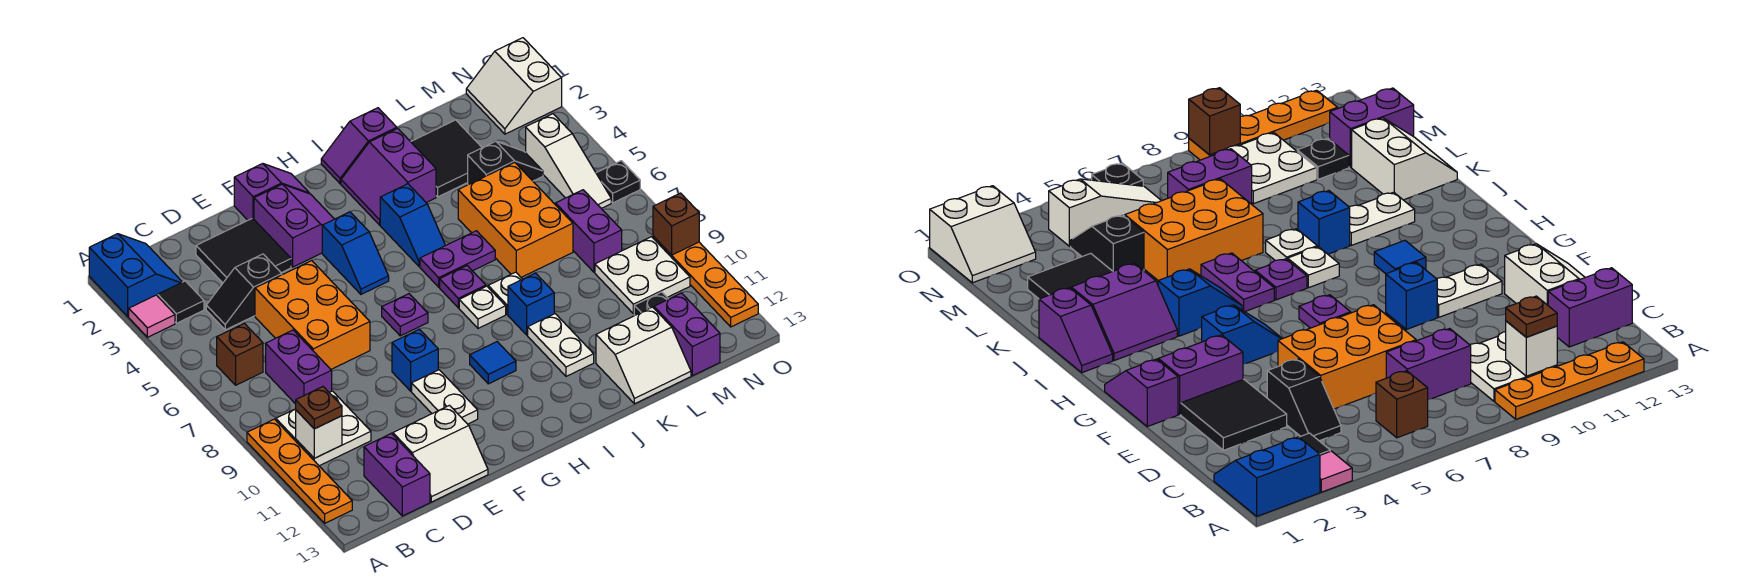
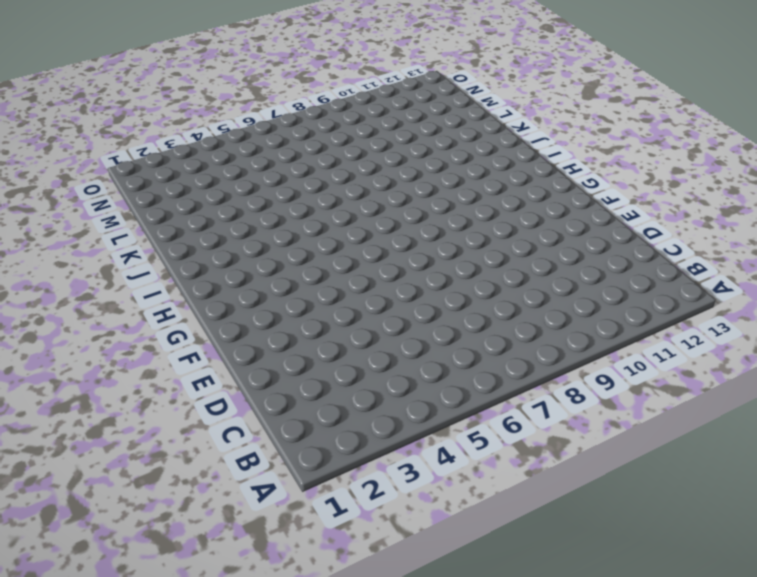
none -> blue slope A1:B2 level 1 top A
none -> pink tile A3 level 1
none -> orange plate A9:A12 level 1
none -> black tile B3 level 1

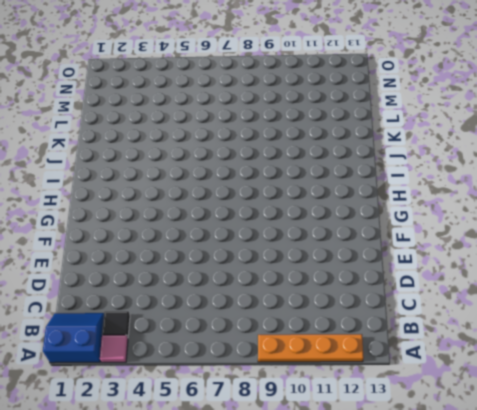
none -> brown brick B6 level 1
none -> white plate B9:C10 level 1
none -> black slope C4:D4 level 1 top D
none -> purple brick C7:C8 level 1

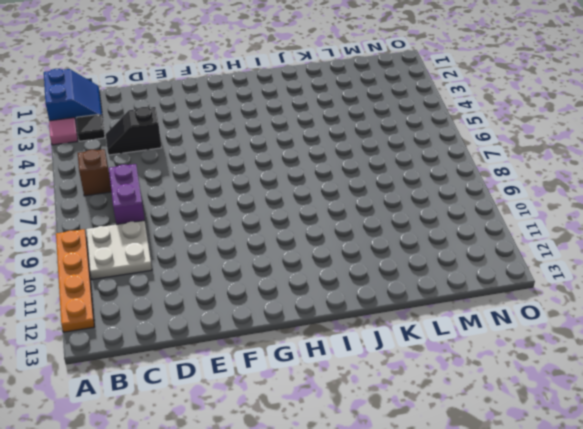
none -> purple brick C12:C13 level 1
none -> black tile D2:E3 level 1
none -> orange brick D5:E7 level 1
none -> white slope D12:E13 level 1 top 12

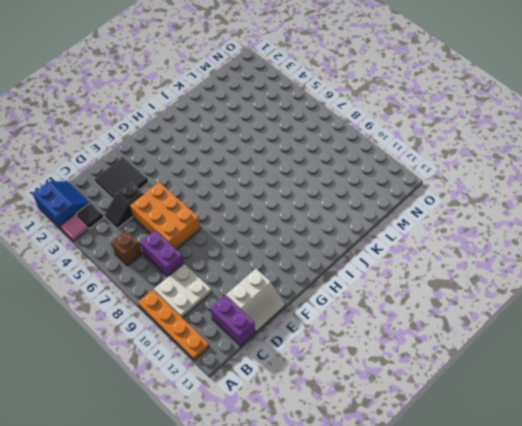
none -> purple slope F1:G1 level 1 top F
none -> purple slope F2:G3 level 1 top F
none -> blue brick F9 level 1
none -> white plate F10:F11 level 1

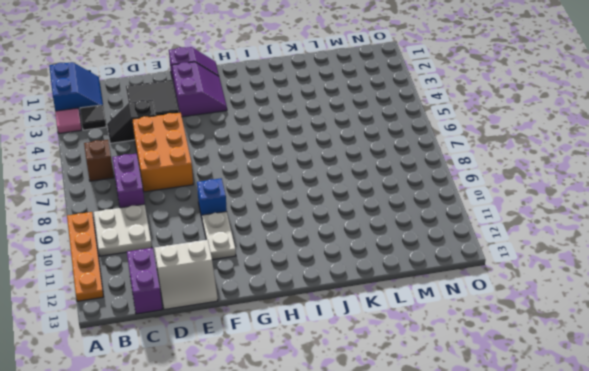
none -> blue slope G4:G5 level 1 top 4
none -> purple plate G7 level 1
none -> blue tile H10 level 1
none -> purple slope I1:J1 level 1 top J

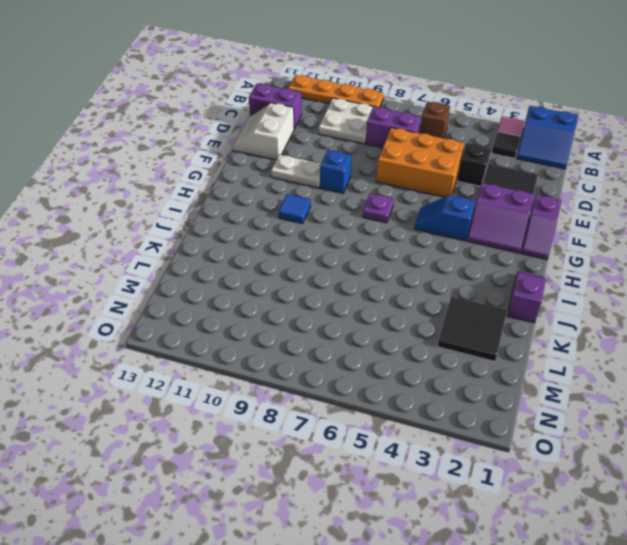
none -> purple slope I2:J3 level 1 top J
none -> blue slope I4:I5 level 1 top 4
none -> purple plate I6:J6 level 1
none -> purple plate I7 level 1

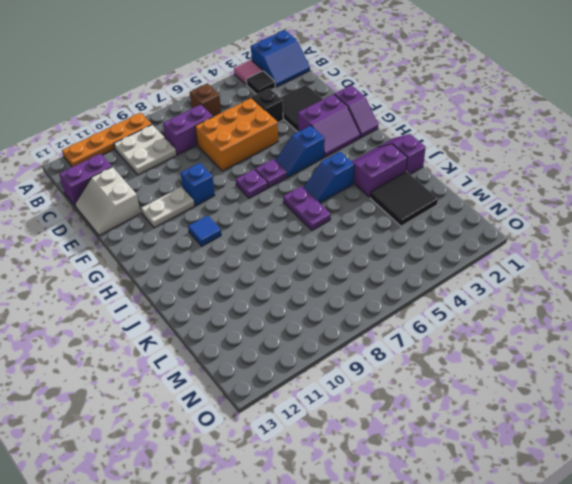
purple plate G6 level 1 -> purple plate I7 level 1
none -> white plate I8 level 1
none -> white plate J8 level 1
none -> blue brick J9 level 1
none -> white plate J10:J11 level 1

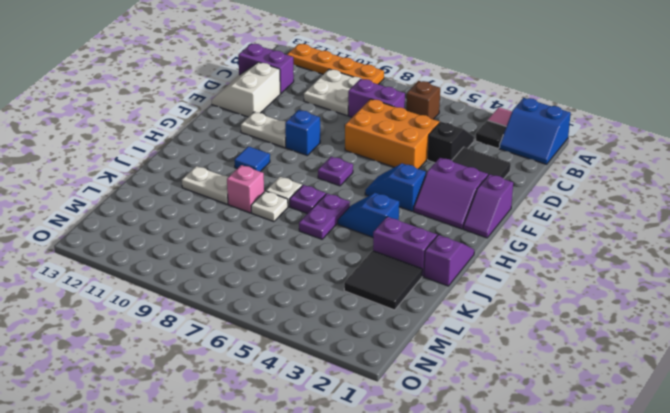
pink brick J9 level 1 -> blue brick J9 level 1
none -> orange brick K5:L7 level 1
none -> white slope K12:L13 level 1 top 12
none -> black slope L4:M4 level 1 top L
none -> purple brick M7:M8 level 1

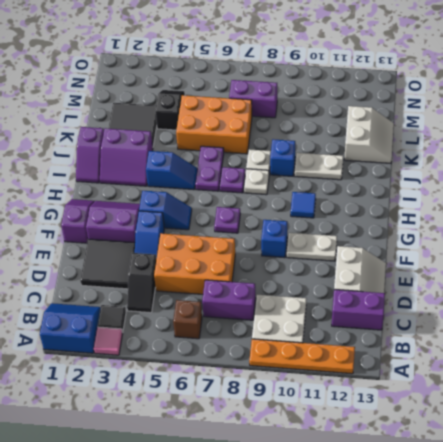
blue slope E4:F4 level 1 top F -> none
none -> white plate M9:N10 level 1
none -> black plate M11 level 1
none -> purple brick M12:M13 level 1
none -> white slope N1:O2 level 1 top O

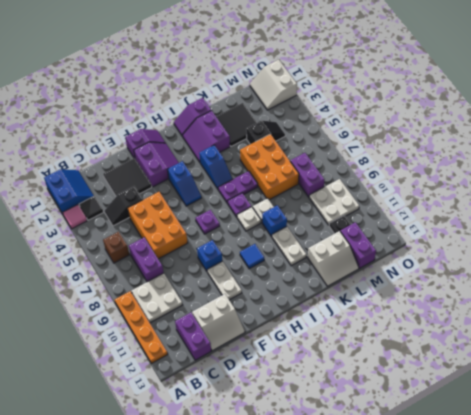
none -> white slope N4:N6 level 1 top 4
none -> black plate O6 level 1
none -> orange plate O9:O12 level 1
none -> white brick B10 level 2

